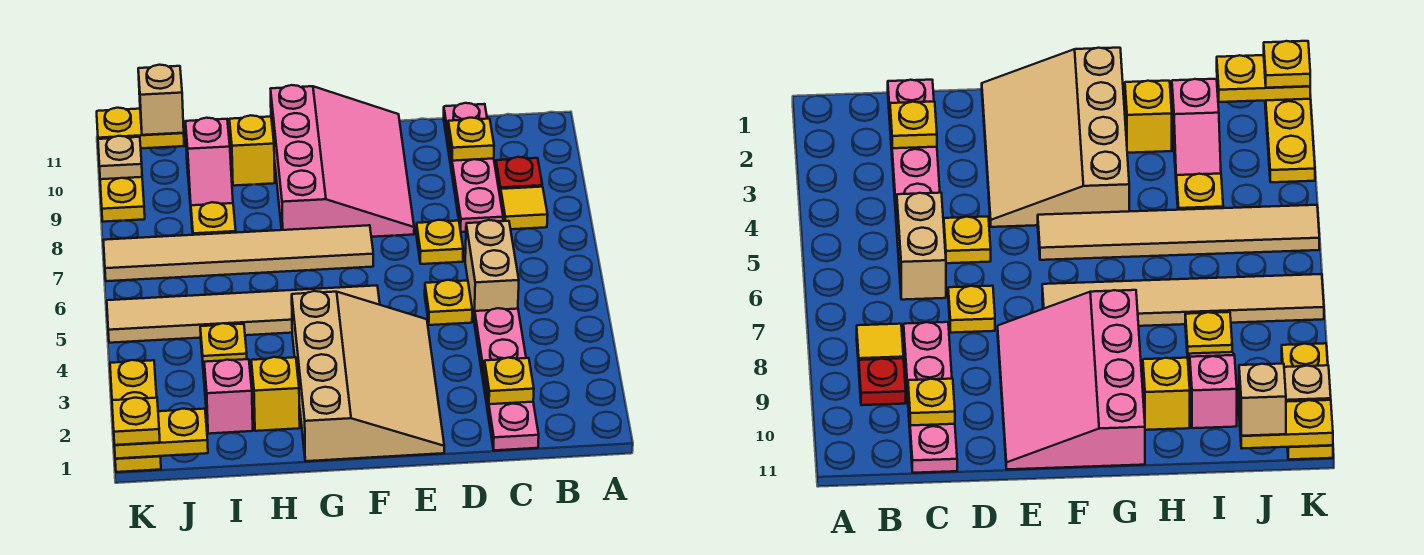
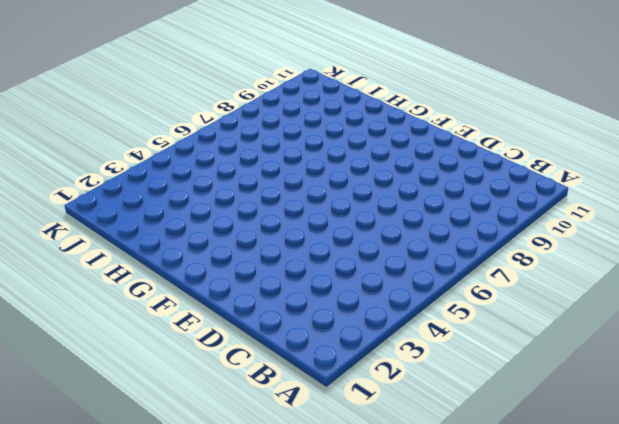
none -> yellow tile B8 level 1
none -> red plate B9 level 1
none -> pink plate C1:C4 level 1

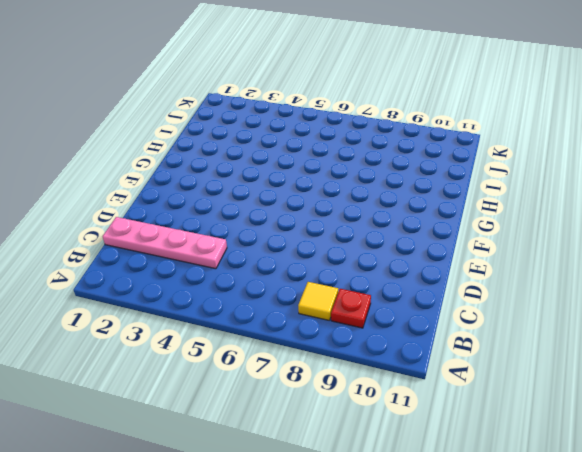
none -> tan brick C5:C6 level 1
none -> pink plate C8:C11 level 1
none -> yellow plate D5 level 1

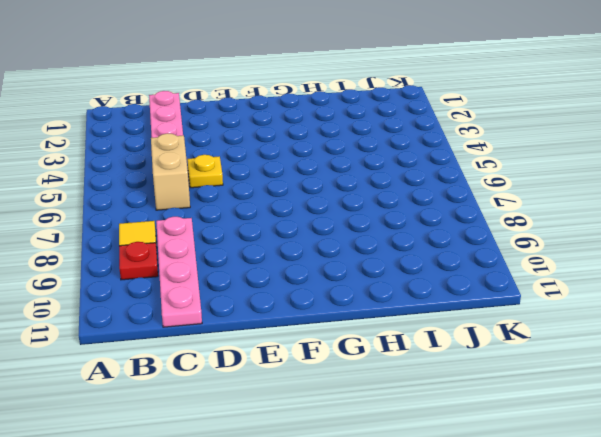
none -> yellow plate D7 level 1
none -> tan slope E1:G4 level 1 top G
none -> pink slope E8:G11 level 1 top G

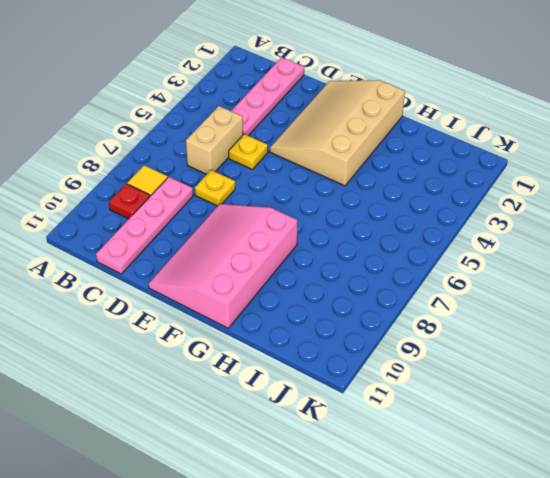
none -> tan tile F5:K5 level 1
none -> tan tile F7:K7 level 1
none -> yellow brick H2 level 1

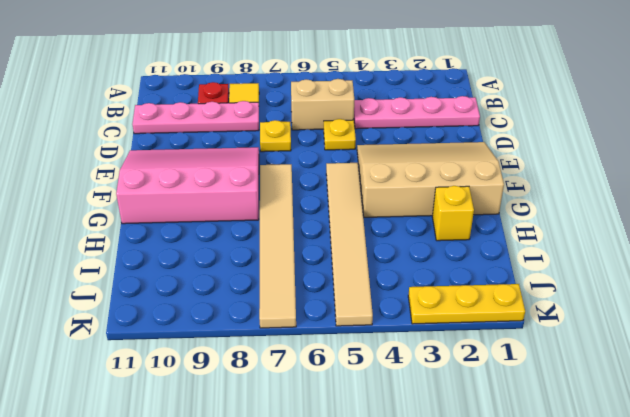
none -> yellow brick H10 level 1
none -> pink slope I2:I3 level 1 top 2
none -> yellow plate I4 level 1

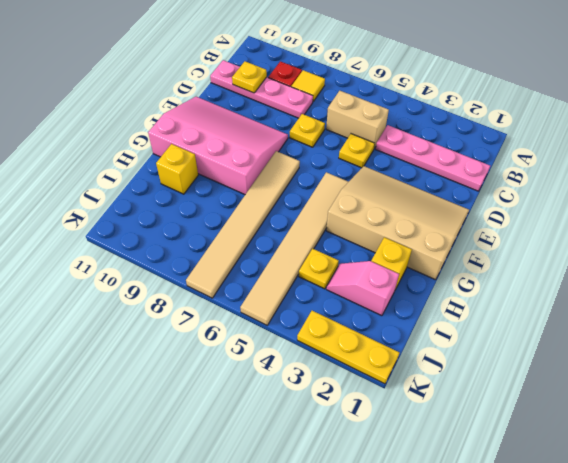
none -> yellow plate I8 level 1
none -> pink slope I9:I10 level 1 top 10
none -> yellow plate K9:K11 level 1

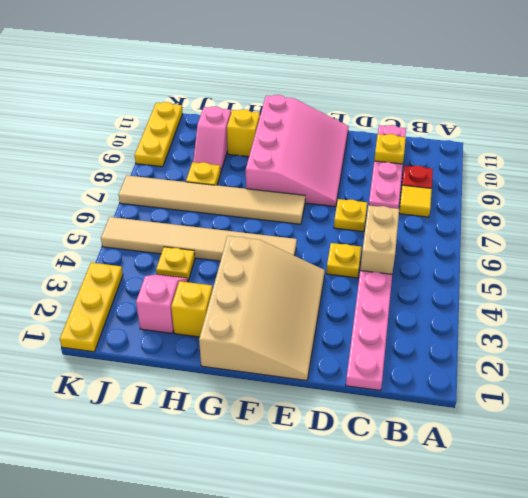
none -> yellow plate C2 level 2
none -> yellow plate J1:K1 level 2
none -> yellow plate J11:K11 level 2

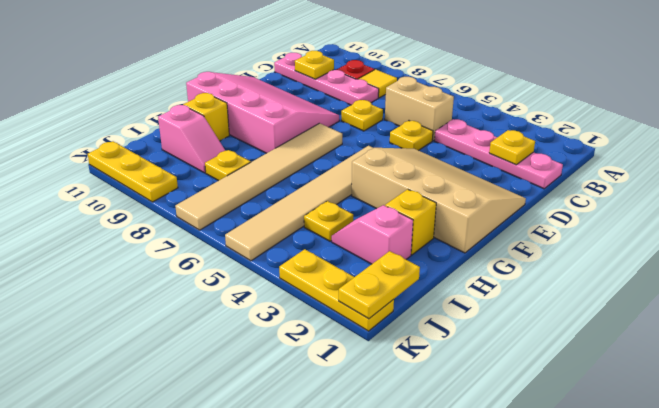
none -> yellow plate J11:K11 level 2
none -> tan plate K10 level 2
none -> tan brick J11 level 3

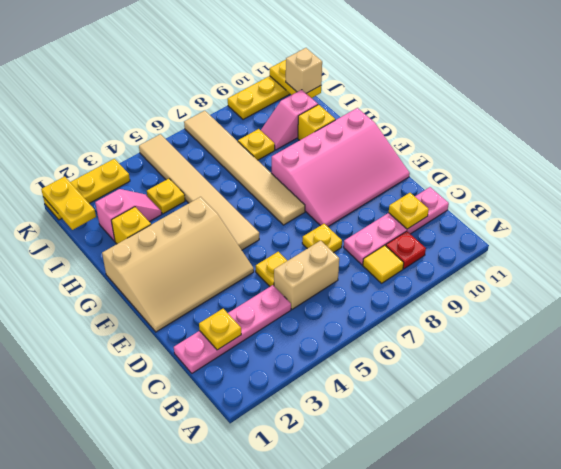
none -> tan plate K10 level 2
none -> yellow plate K1 level 3

